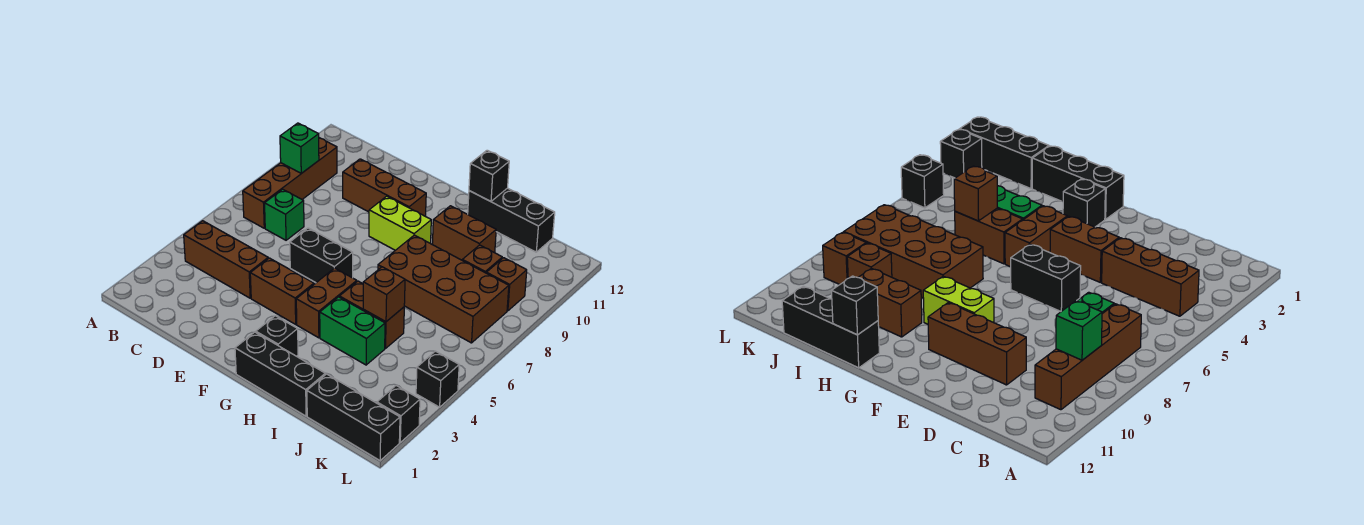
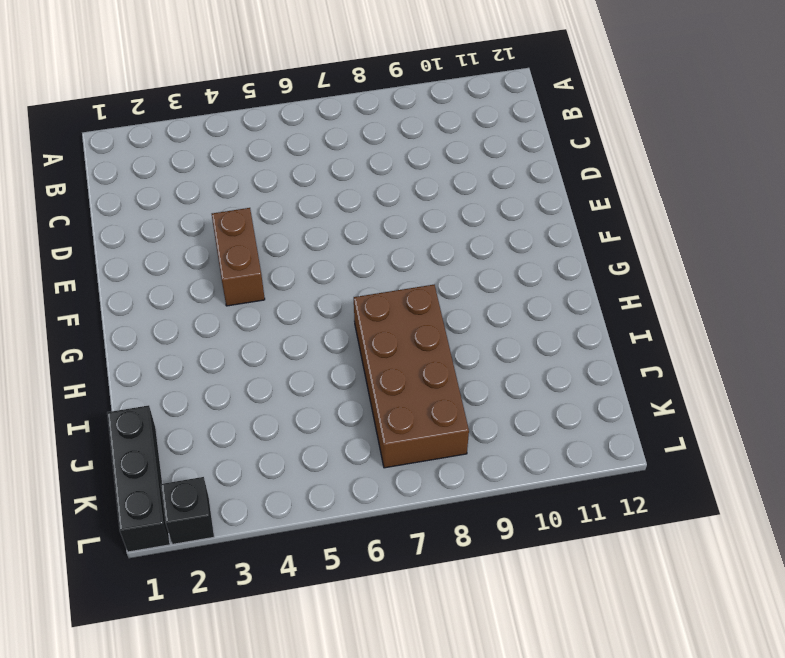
none -> brown brick B4:D4 level 1
none -> brown brick B7:B10 level 1
none -> green brick C7 level 1

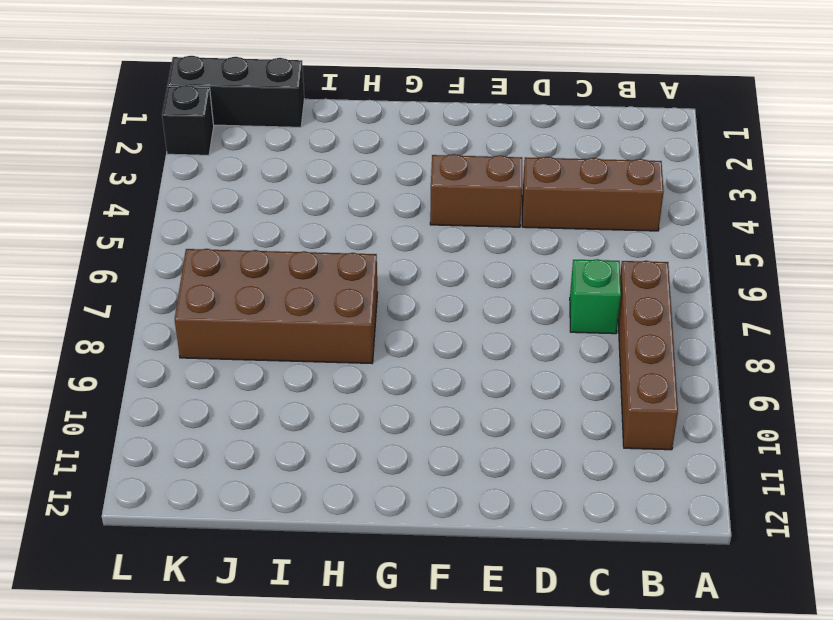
none -> brown brick D10:F10 level 1
none -> black brick E6:F6 level 1
none -> lime brick F9:G9 level 1

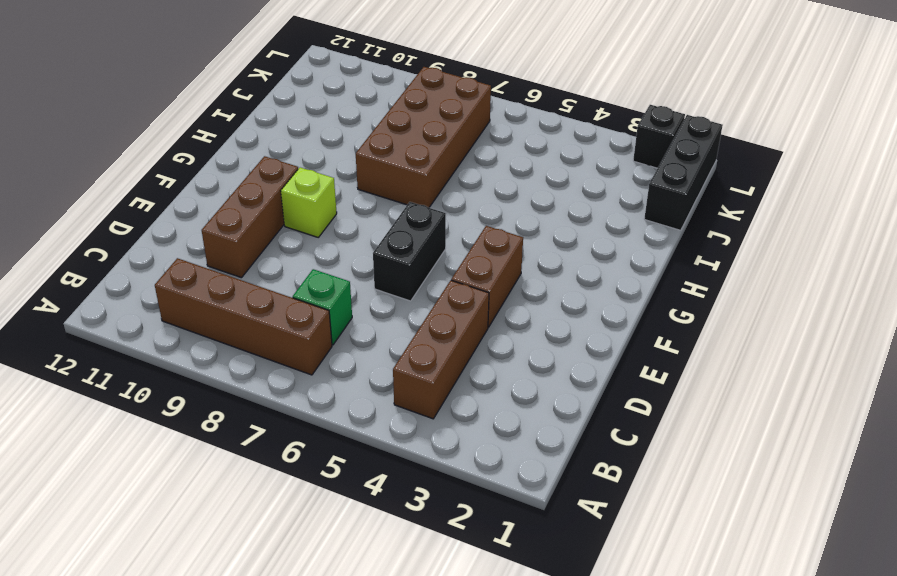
lime brick F9 level 1 -> lime brick F9:G9 level 1
none -> black brick G1:I1 level 1
none -> black brick G2 level 1
none -> brown brick G4:G5 level 1

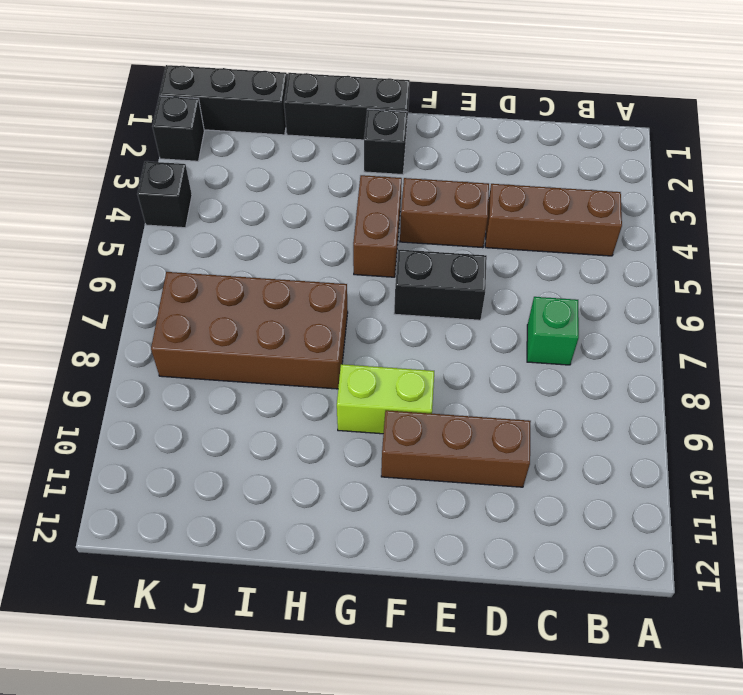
none -> brown brick B7:B10 level 1
none -> green brick H4:I4 level 1
none -> brown brick H5:I5 level 1

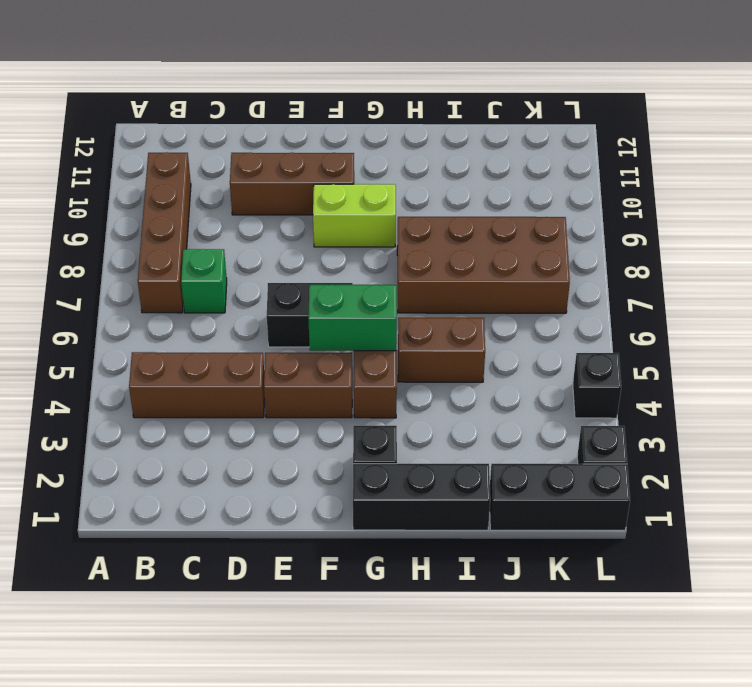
green brick F5:G5 level 2 -> green brick H4:I4 level 1
none -> brown brick H10:I10 level 1
none -> black brick H12:J12 level 1
none -> brown brick J9 level 1

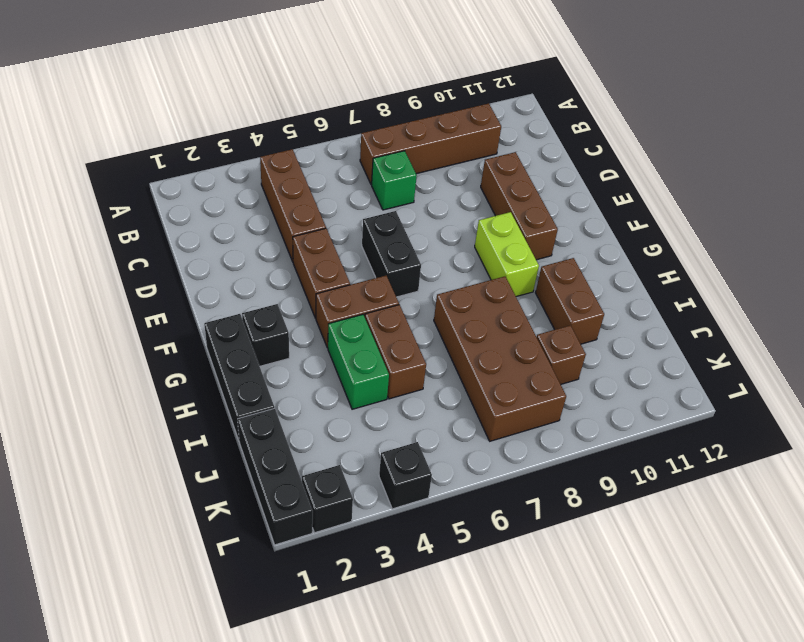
none -> black brick H12:J12 level 1
none -> brown brick K9 level 1
none -> green brick B9 level 2

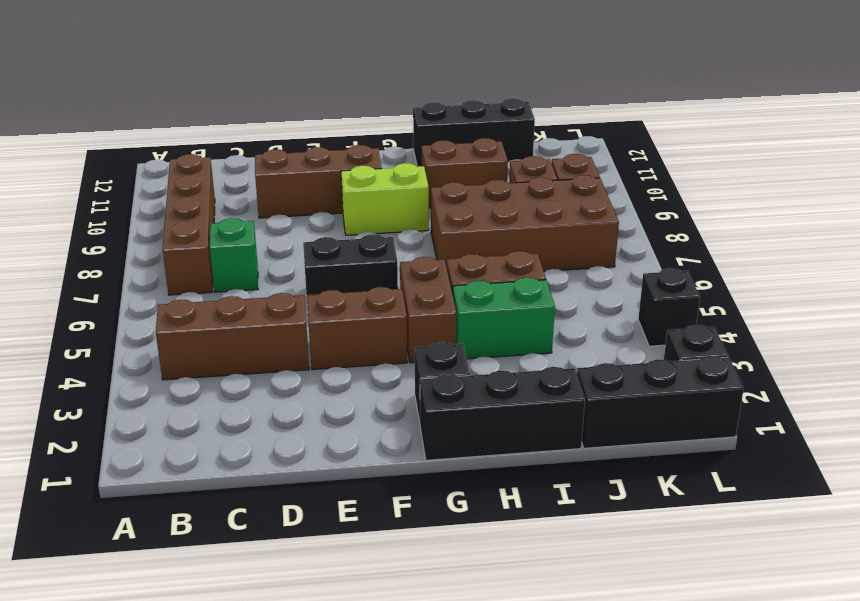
none -> green brick B9 level 2
none -> black brick H12 level 2
none -> brown brick I5 level 2

